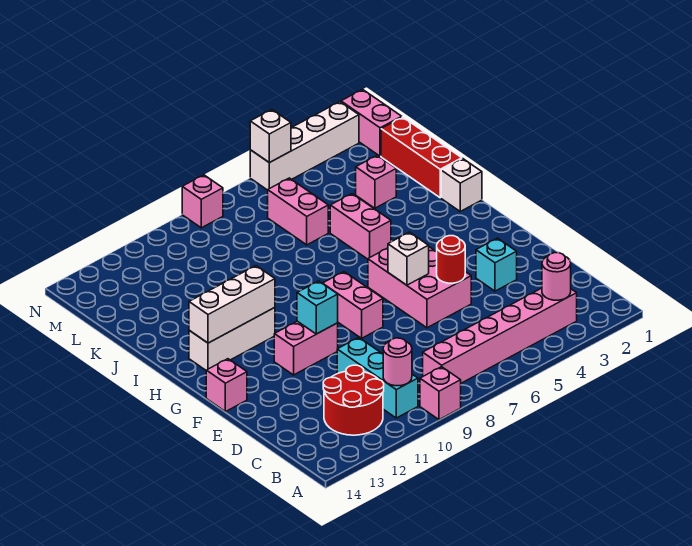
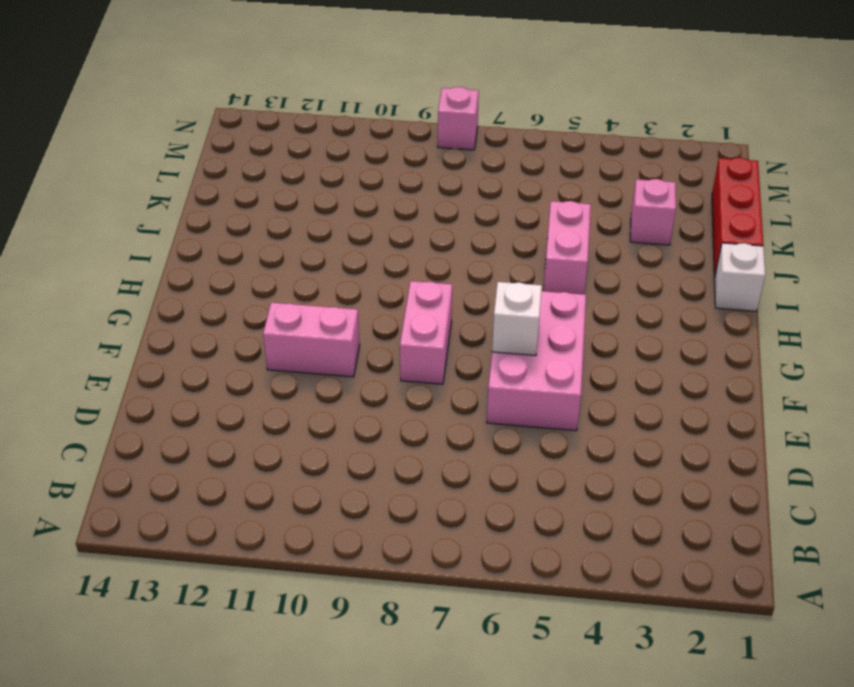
none -> pink brick A9 level 1
none -> pink brick B3:B8 level 1
none -> cyan brick B10:D10 level 1

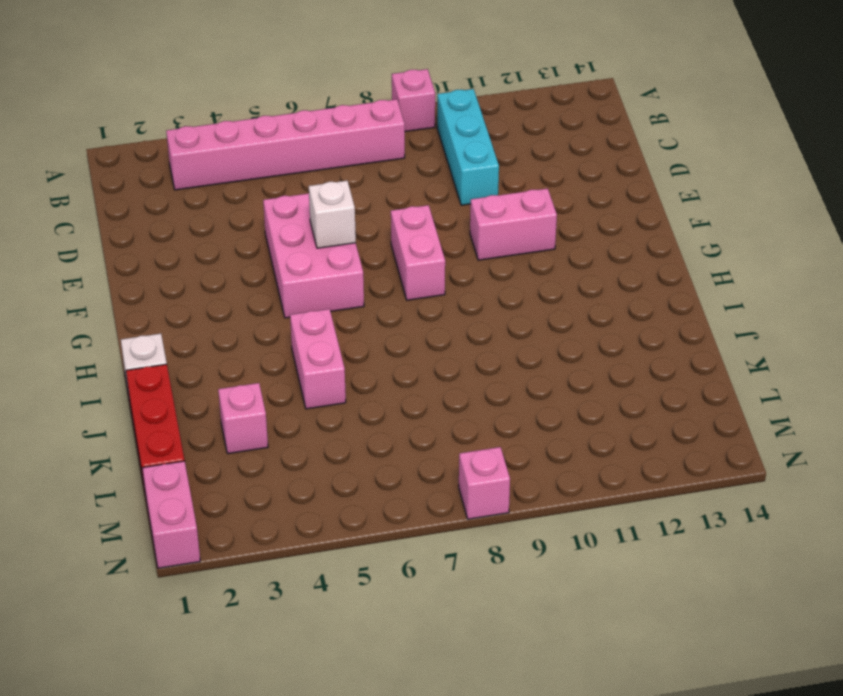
none -> red round brick B11:C12 level 1
none -> cyan brick E3 level 1
none -> pink brick F14 level 1

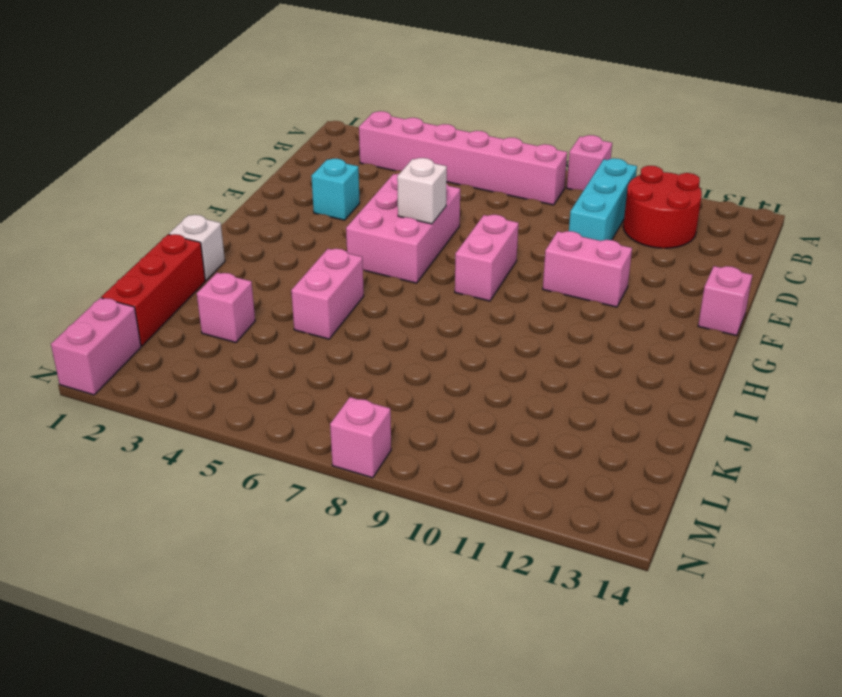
none -> white brick H11:H13 level 1
none -> pink brick K6:L6 level 1
none -> white brick N2:N5 level 1

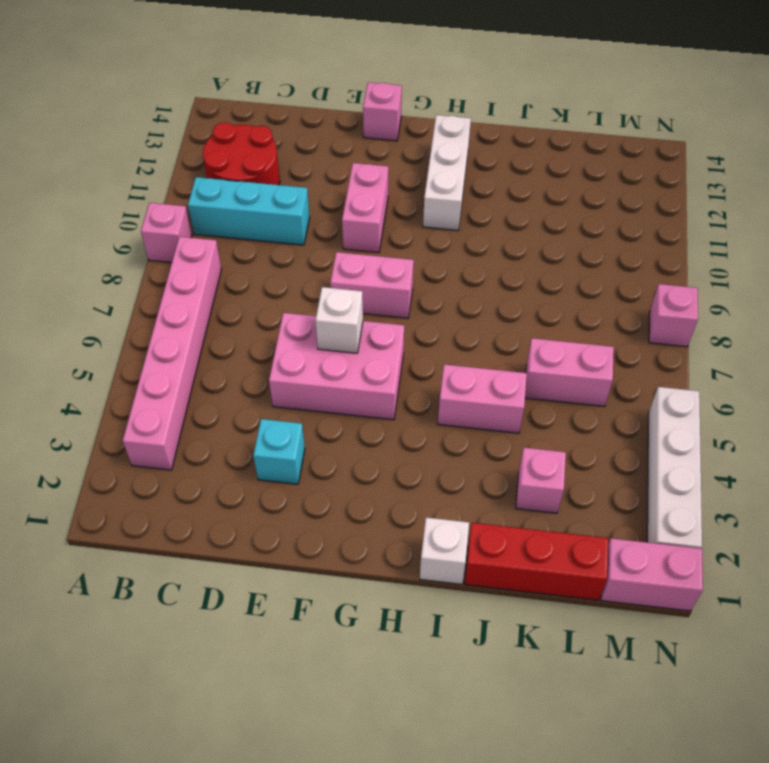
none -> pink round brick B3 level 2
none -> pink round brick B10 level 2
none -> red round brick E5 level 2

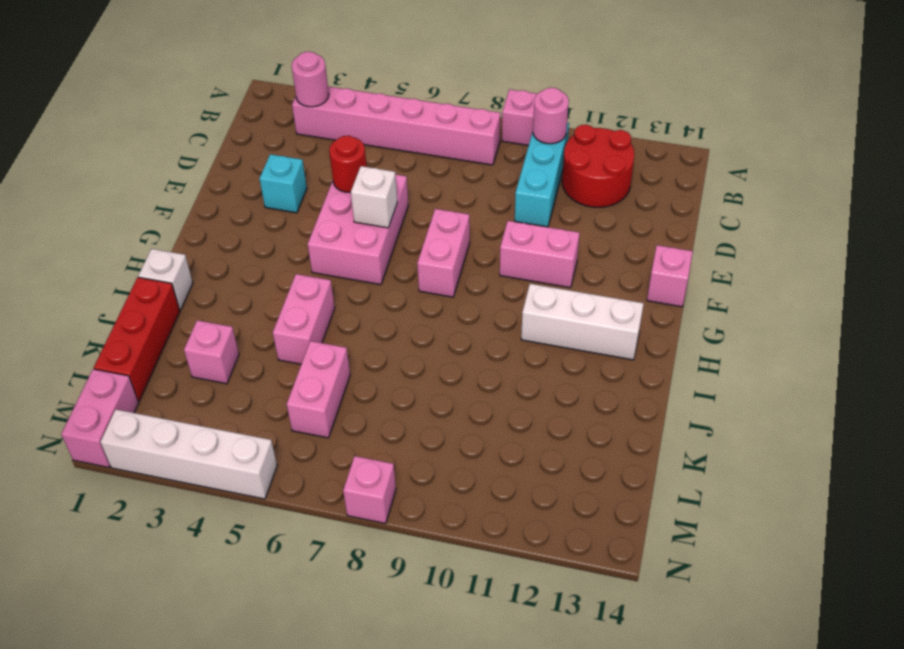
none -> cyan brick F10 level 2
none -> white brick H11:H13 level 2
none -> white brick N5 level 2

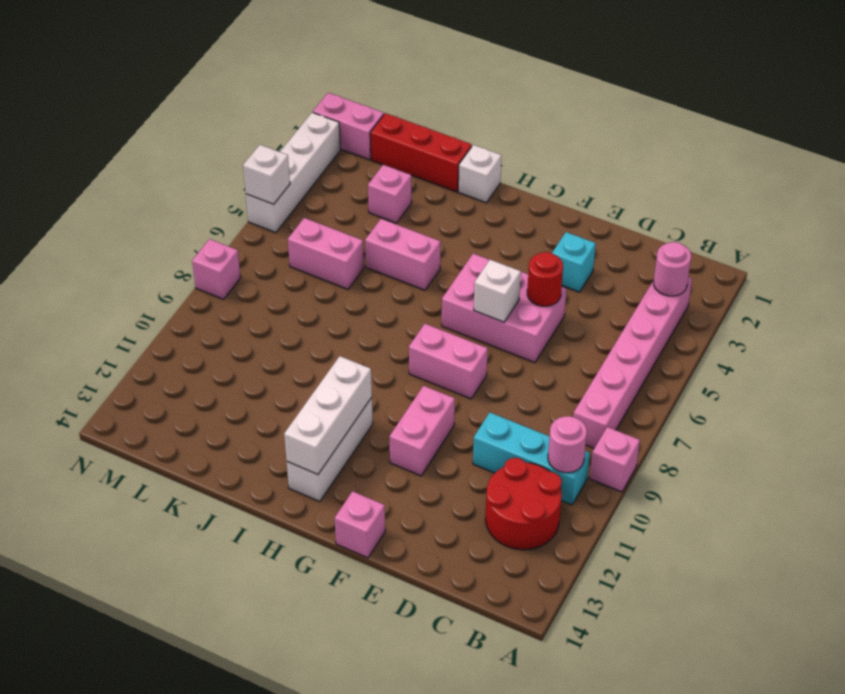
none -> cyan brick F10 level 2

